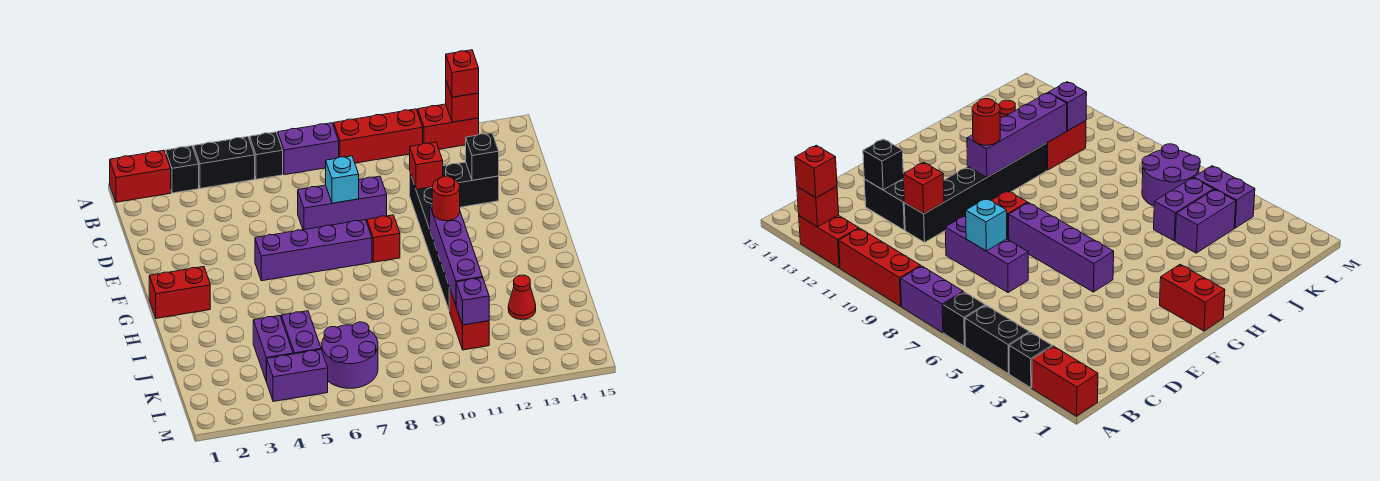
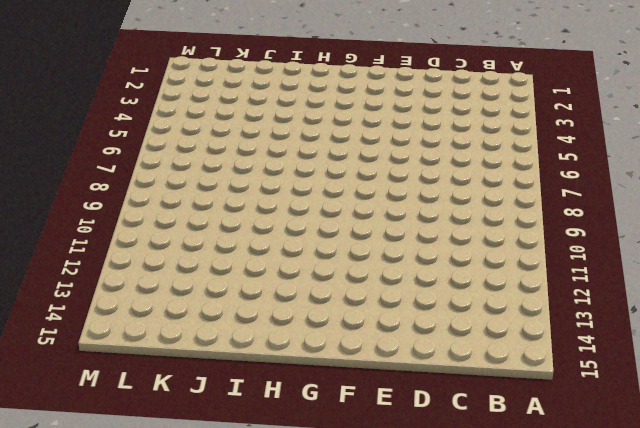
none -> red brick A1:A2 level 1
none -> black brick A3 level 1
none -> black brick A4:A5 level 1

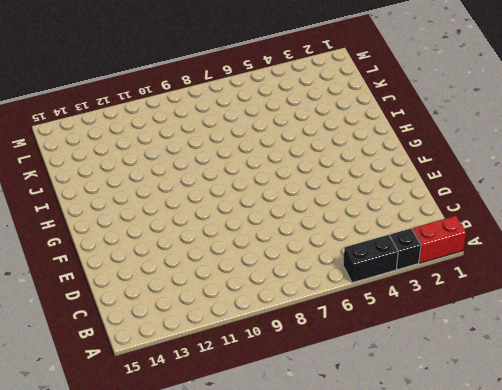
none -> black brick A6 level 1
none -> purple brick A7:A8 level 1
none -> red brick A9:A11 level 1

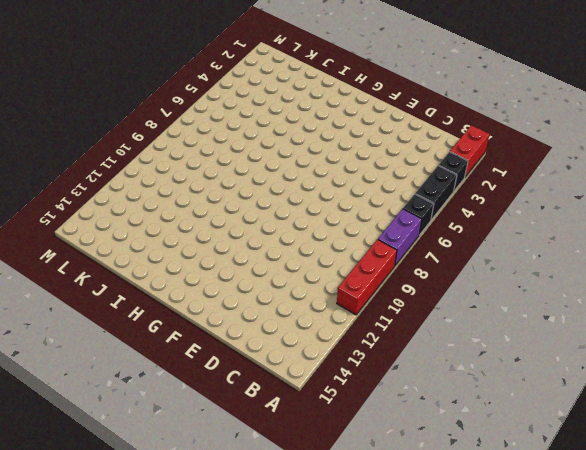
none -> red brick A12:A13 level 1
none -> purple brick D7:D9 level 1
none -> black brick D11:I11 level 1

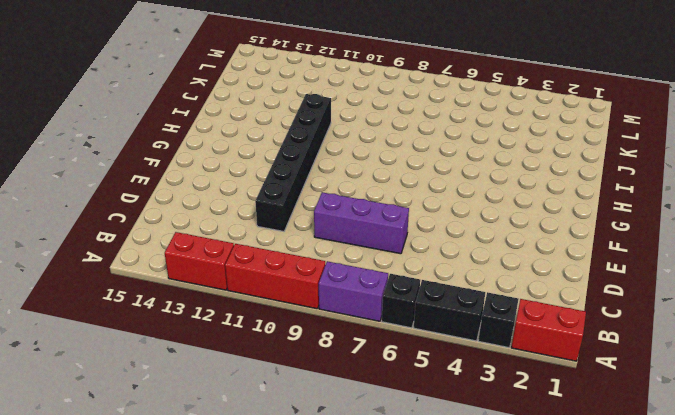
none -> black brick D12:D13 level 1
none -> purple brick F5:F8 level 1
none -> red brick F9 level 1

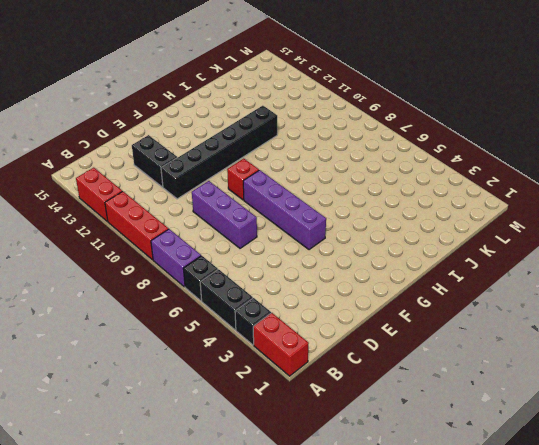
none -> red brick G1:G2 level 1
none -> purple brick J4:K4 level 1
none -> purple brick J5:K5 level 1

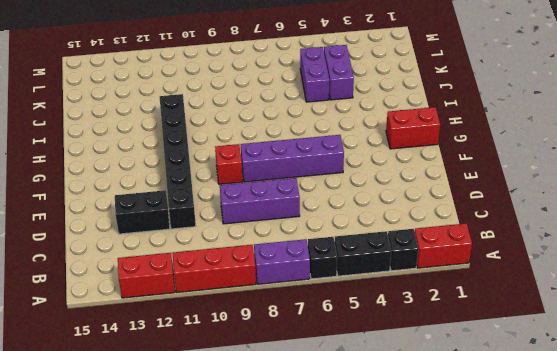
none -> red brick J11:K11 level 1
none -> red cone J13 level 1
none -> purple round brick K6:L7 level 1

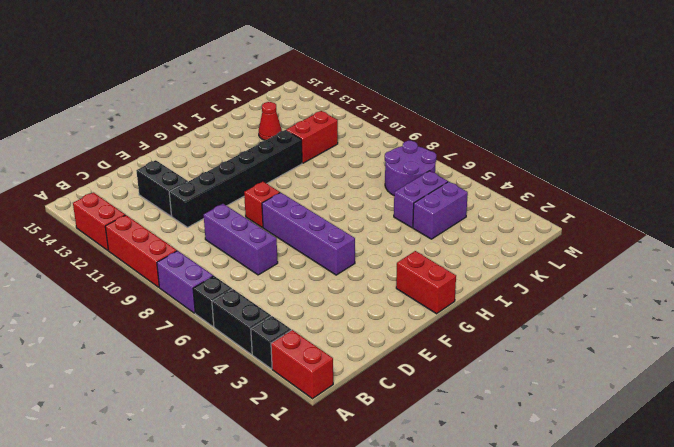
none -> purple brick L4:L5 level 1
none -> red brick A13 level 2
none -> cyan brick D8 level 2

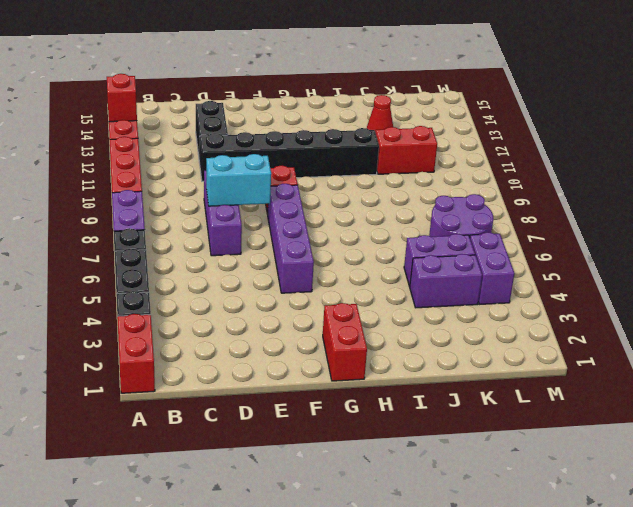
cyan brick D8:E8 level 2 -> cyan brick D8 level 2
none -> red brick D11 level 2
none -> black brick D13 level 2
none -> purple brick G11:J11 level 2

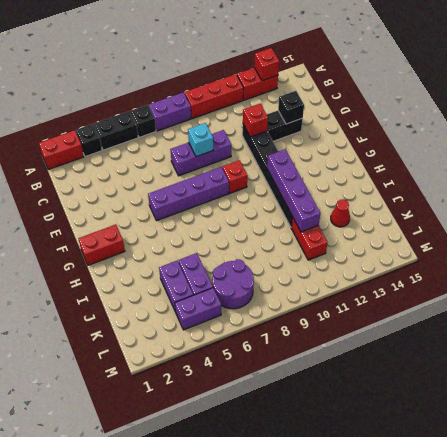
none -> purple brick K11 level 2
none -> red brick A13 level 3
none -> red round brick G11 level 3

